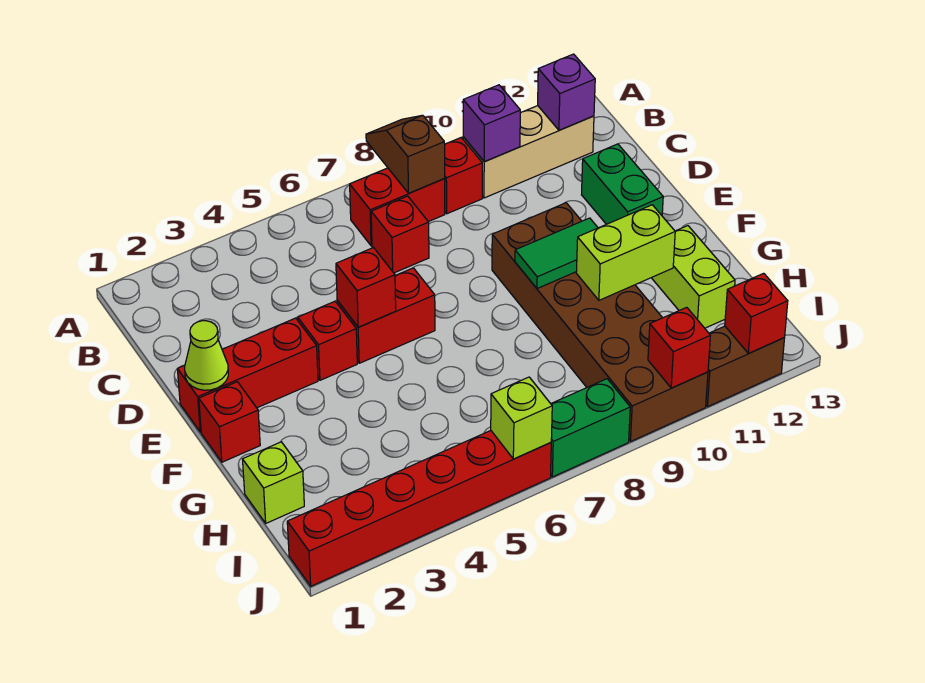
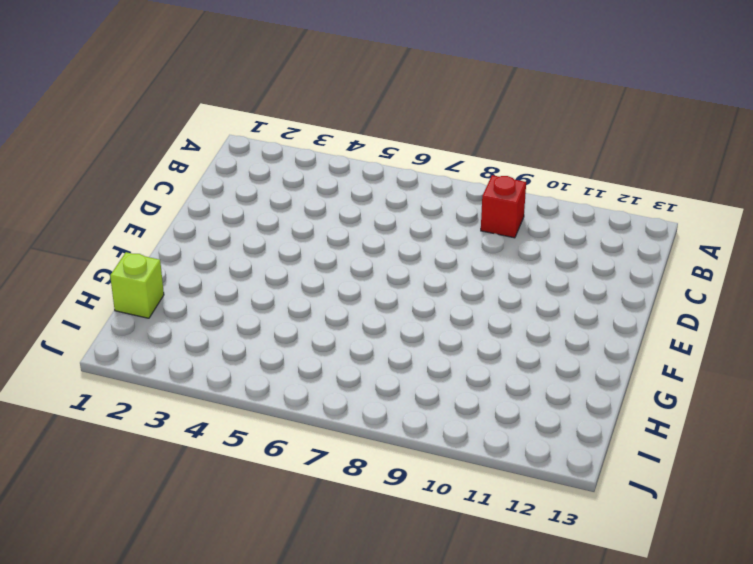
none -> red brick B7:B8 level 1
none -> tan brick B10:B12 level 1
none -> red brick C7 level 1

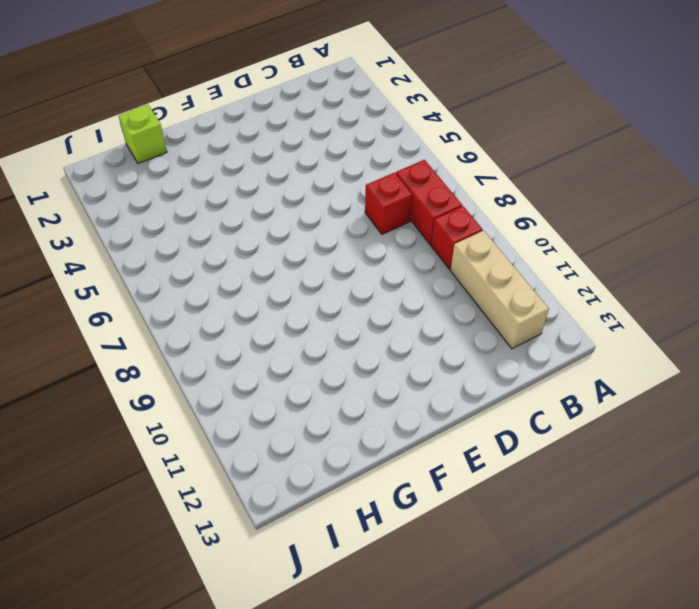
none -> green brick D12:E12 level 1
none -> red brick E1:E3 level 1
none -> red brick E4 level 1

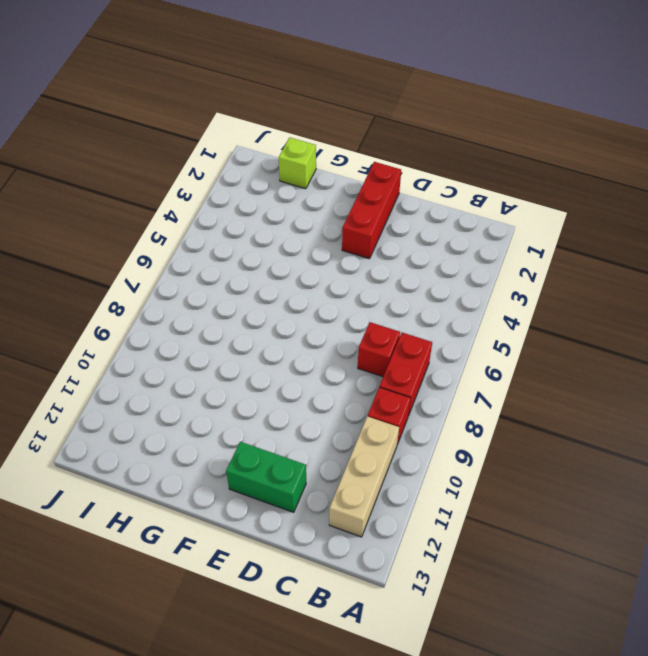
none -> red brick E4 level 1
none -> red brick E5:E6 level 1
none -> brown brick E9:J10 level 1

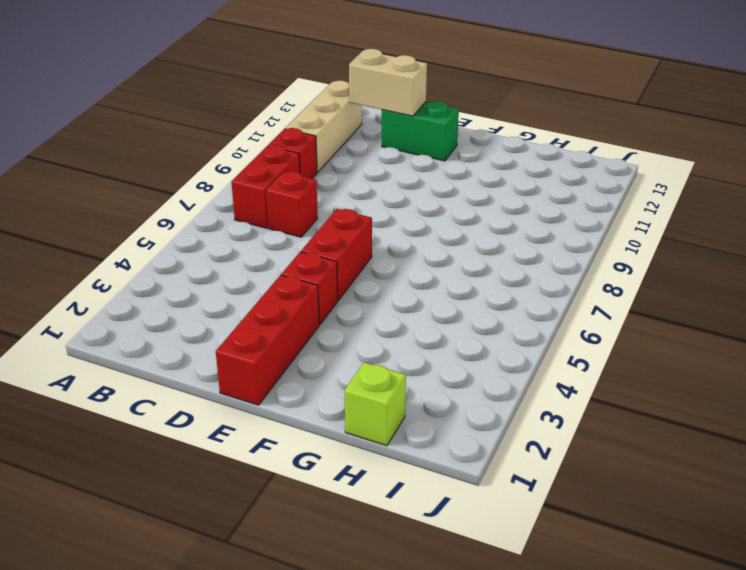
tan brick C12:D12 level 2 -> none
none -> brown brick E9:J10 level 1
none -> red brick F1 level 1
none -> lime brick G12:H12 level 1

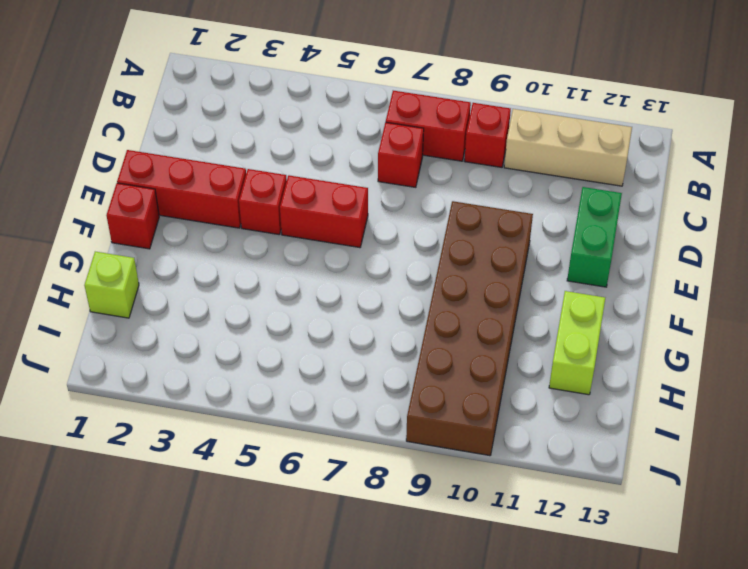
none -> red brick J1:J6 level 1
none -> green brick J7:J8 level 1
none -> brown brick J11:J12 level 1

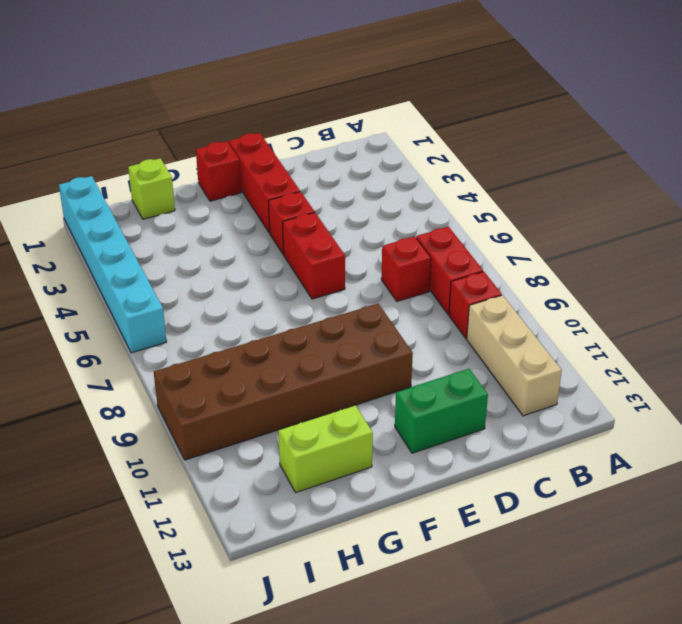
cyan brick J1:J6 level 1 -> red brick J1:J6 level 1
none -> green brick J7:J8 level 1
none -> brown brick J11:J12 level 1
none -> brown slope A8:B8 level 2 top B

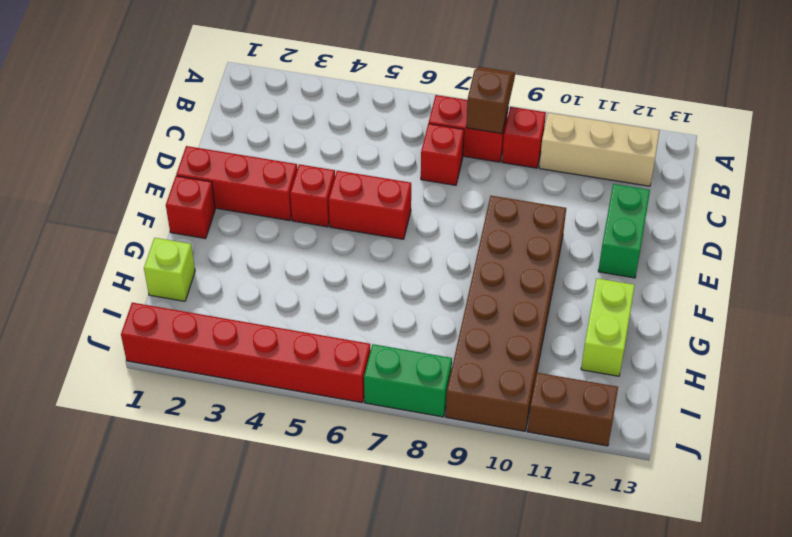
none -> purple brick B10 level 2
none -> purple brick B12 level 2
none -> lime cone E1 level 2

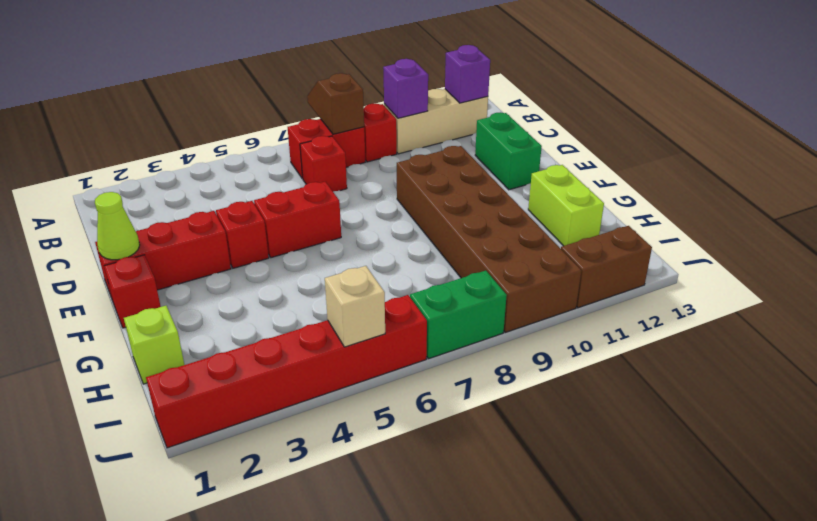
tan brick J5 level 2 -> none
none -> red brick E5 level 2
none -> green tile F9:F10 level 2
none -> lime brick G10:G11 level 2

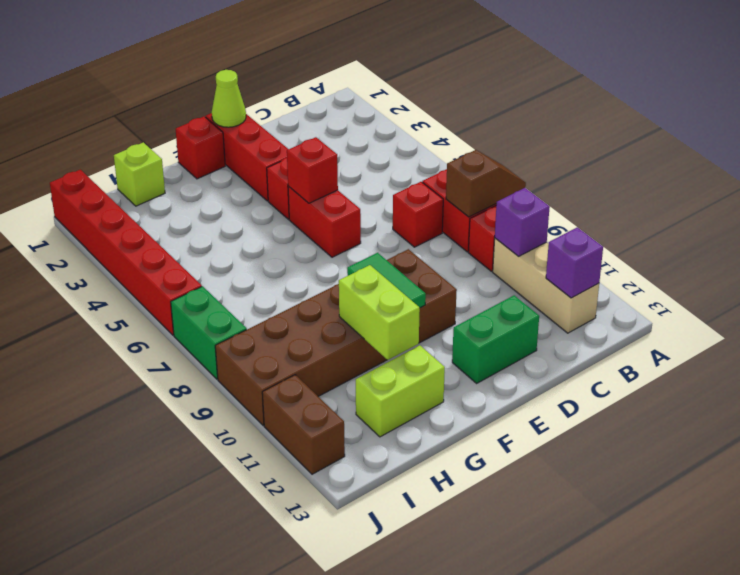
none -> lime brick J6 level 2
none -> red brick J10 level 2
none -> red brick J12 level 2

